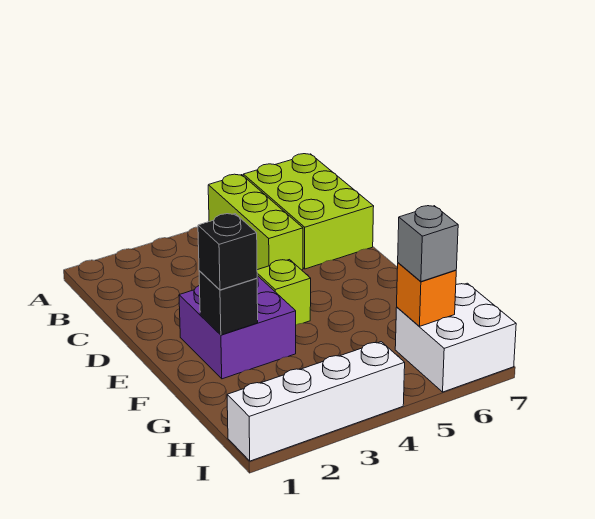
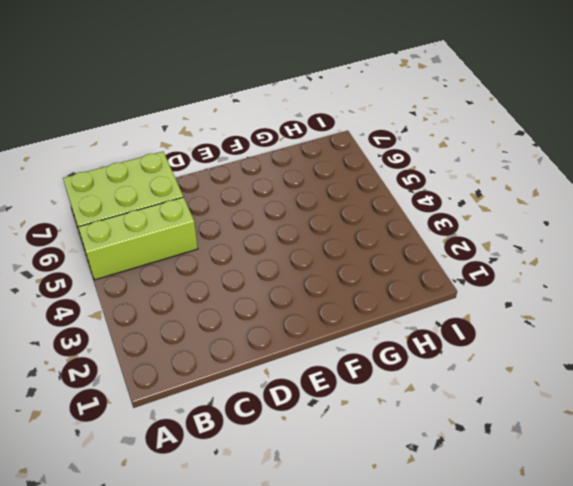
none -> purple brick E2:F3 level 1
none -> lime brick E4 level 1

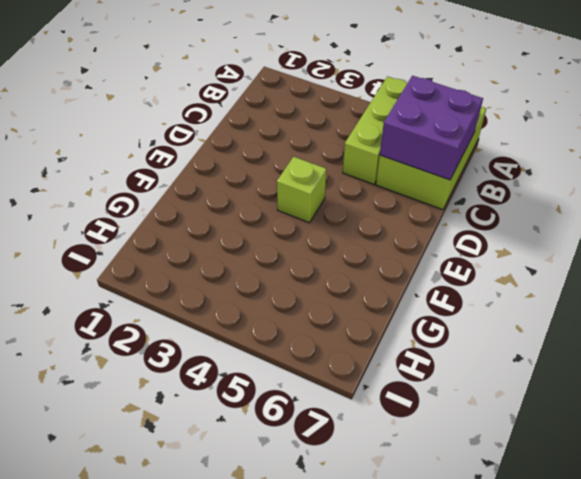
purple brick B6:C7 level 2 -> purple brick E2:F3 level 1
none -> white brick H6:I7 level 1
none -> white brick I1:I4 level 1

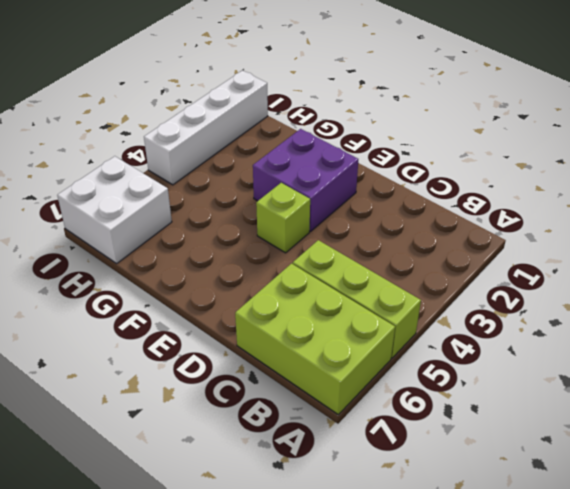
none -> black brick F2 level 2
none -> orange brick H6 level 2

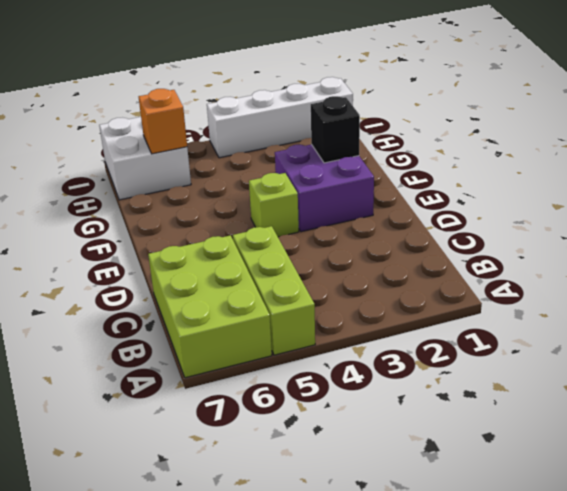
none -> black brick F2 level 3
none -> grey brick H6 level 3

